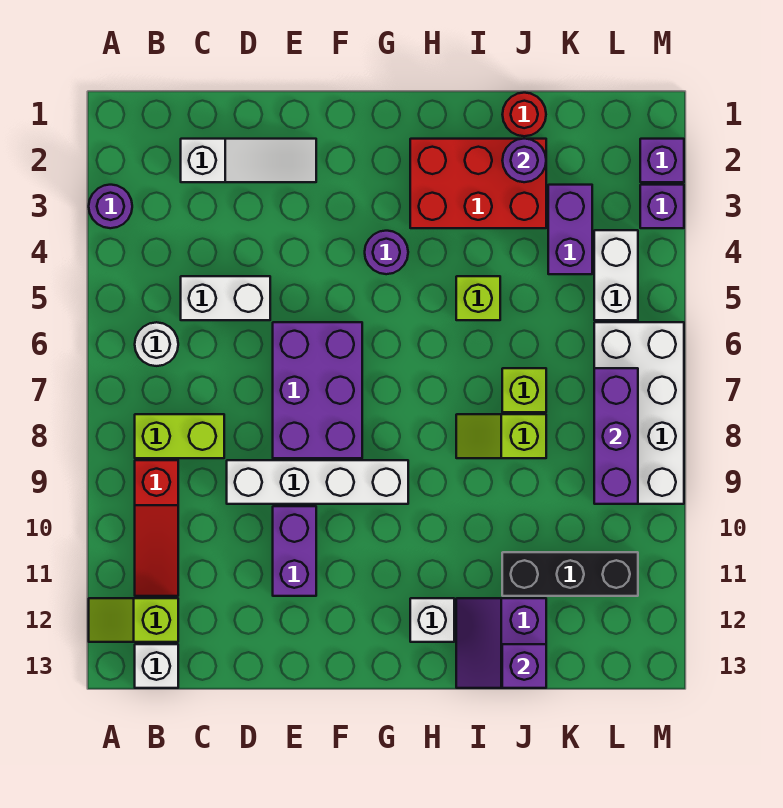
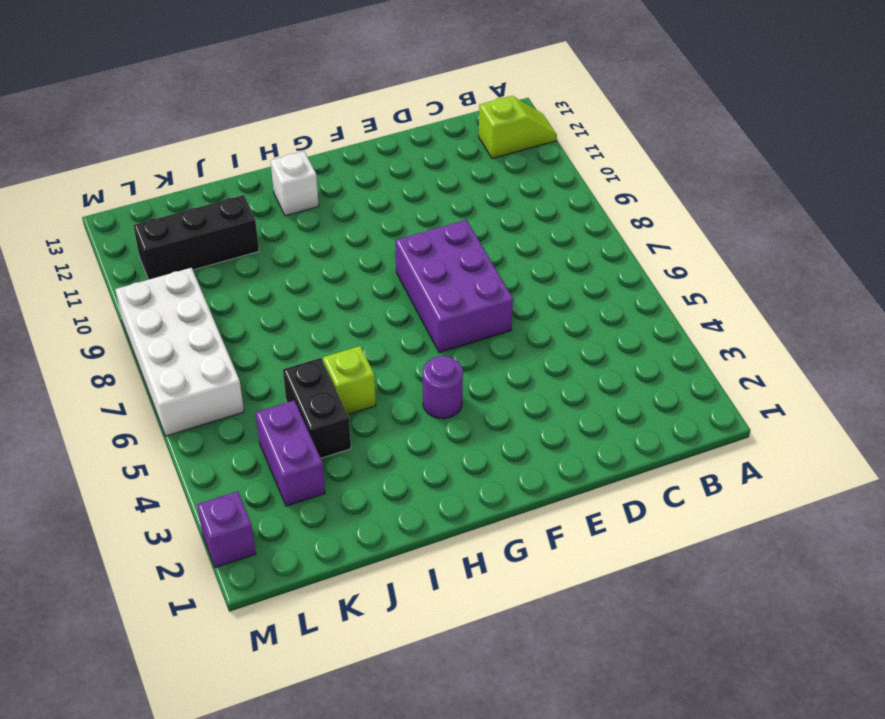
black brick J4:J5 level 1 -> none
none -> purple round brick A3 level 1
none -> white round brick B6 level 1
none -> lime brick B8:C8 level 1

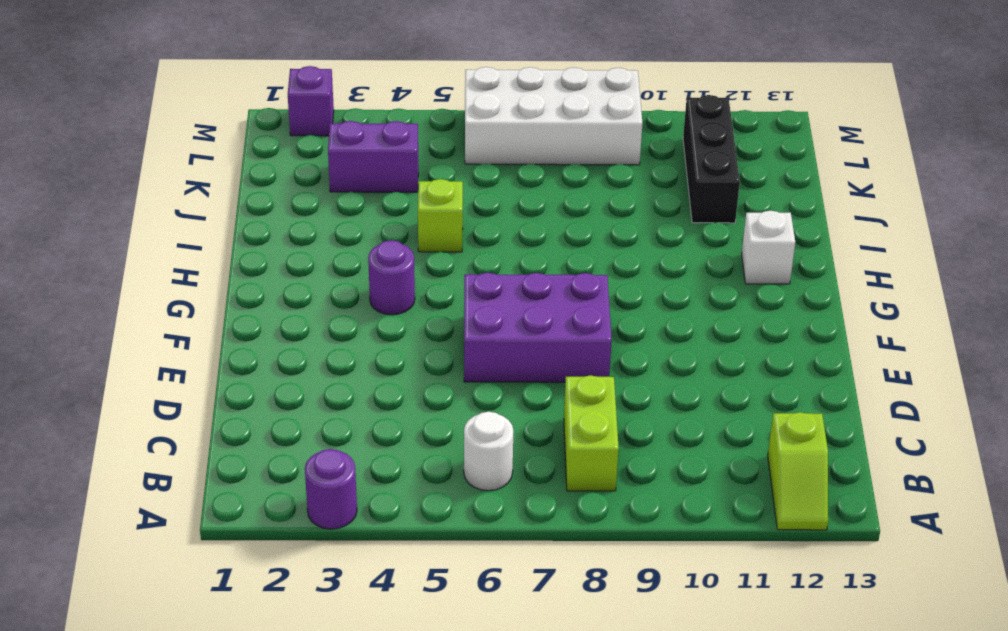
none -> red slope B9:B11 level 1 top 9
none -> white brick B13 level 1
none -> white slope C2:E2 level 1 top C

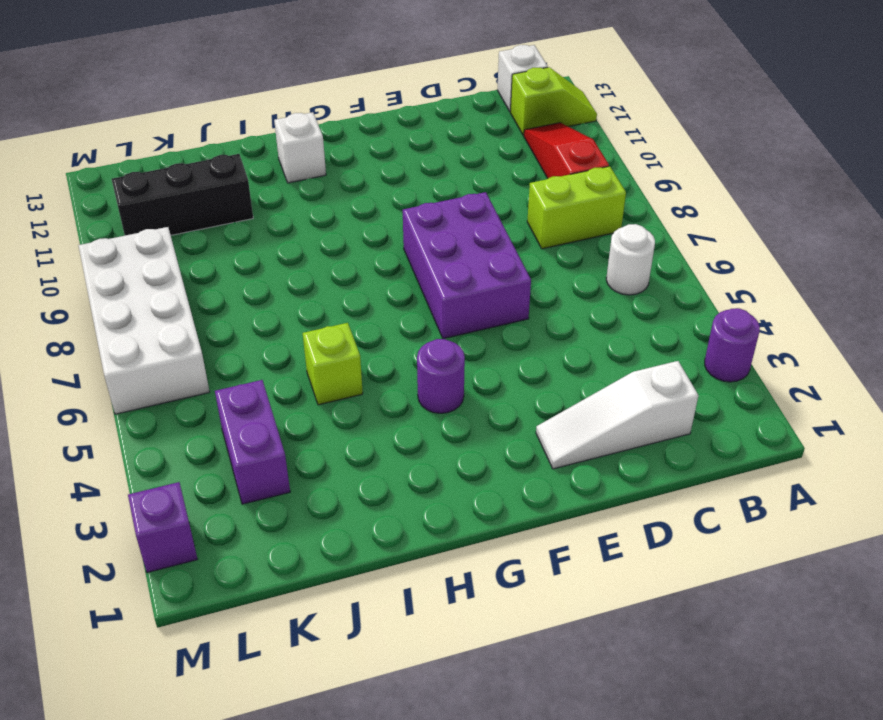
none -> white brick C5:D5 level 1
none -> white brick D9:G9 level 1
none -> purple brick E10:E11 level 1

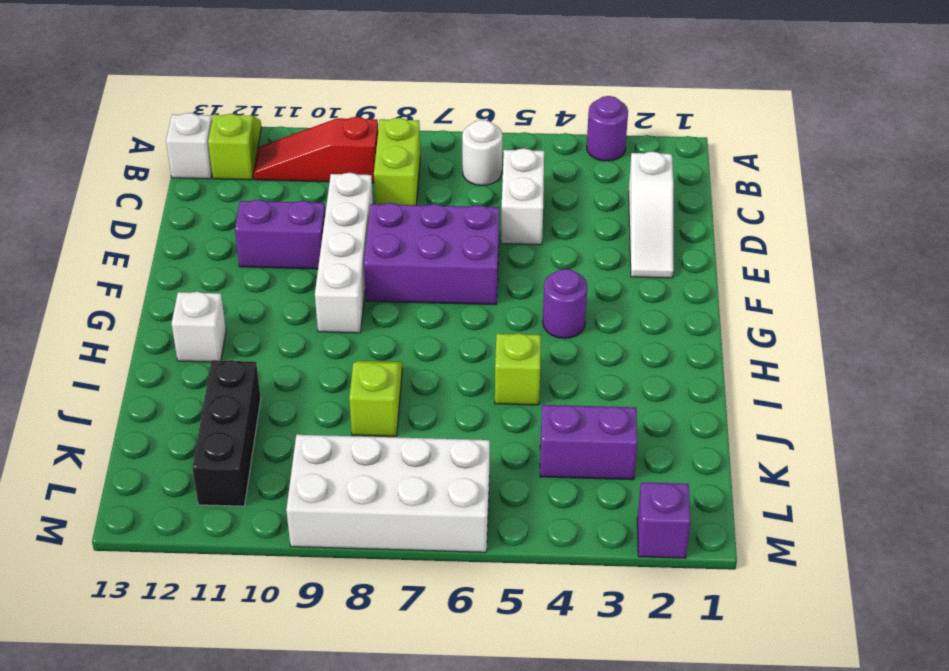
none -> red brick H2:J3 level 1
none -> purple slope I12:J13 level 1 top J
none -> red round brick J1 level 1

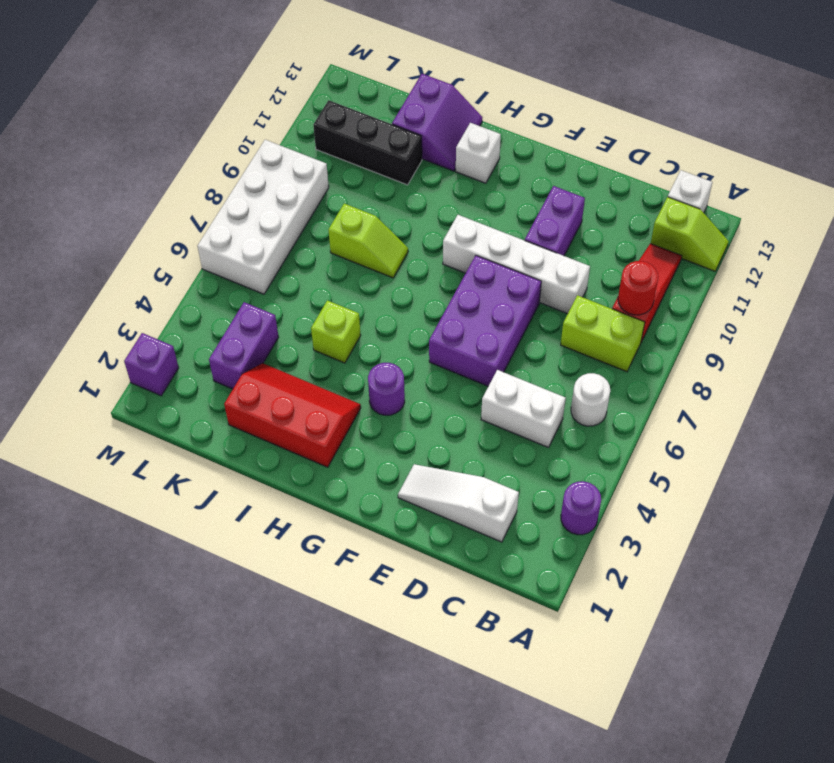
red round brick B9 level 2 -> red round brick J1 level 1
red slope H2:J3 level 1 top 2 -> red brick H2:J3 level 1
none -> lime brick J7 level 1
none -> white brick L4:L5 level 1
none -> purple brick M3 level 1

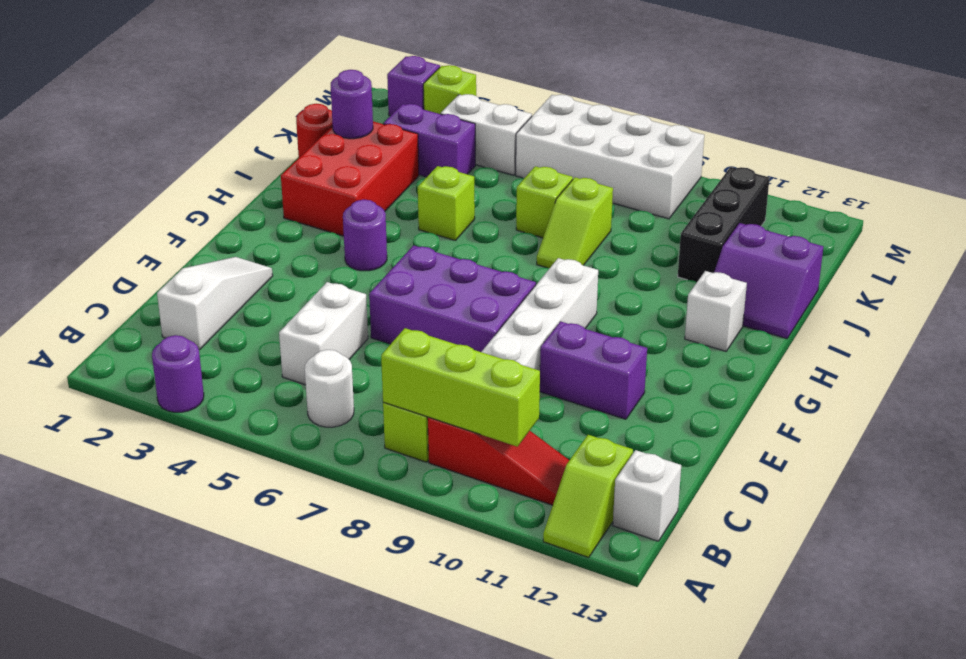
lime brick B8:B10 level 2 -> none
lime brick M3 level 1 -> purple brick M3 level 1
none -> purple brick J13 level 2
none -> purple brick L7:L9 level 2

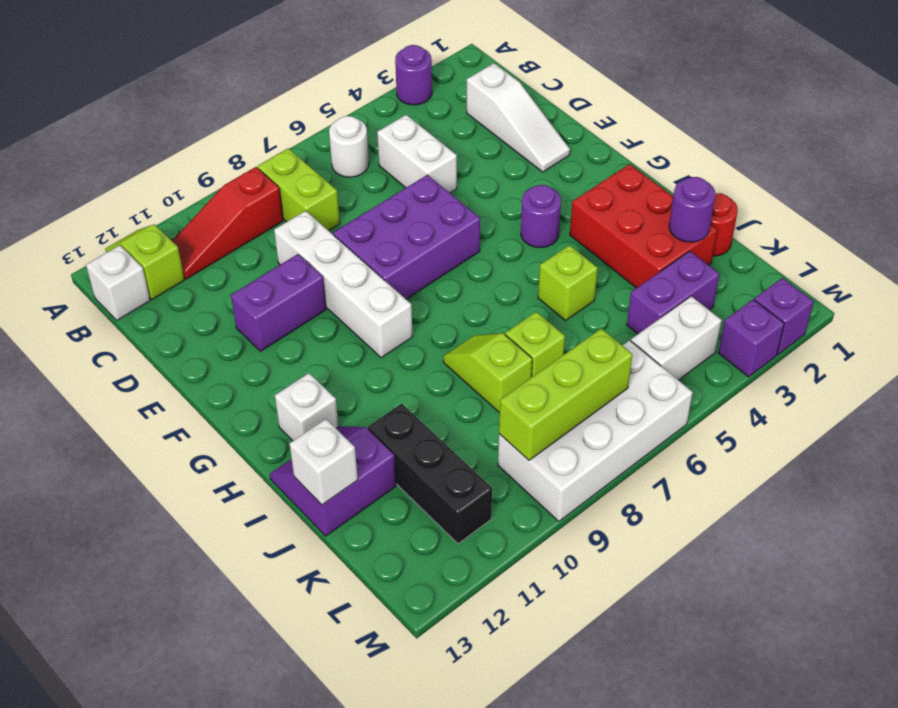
white brick J13 level 2 -> purple brick J13 level 2
lime brick L7:L9 level 2 -> purple brick L7:L9 level 2

